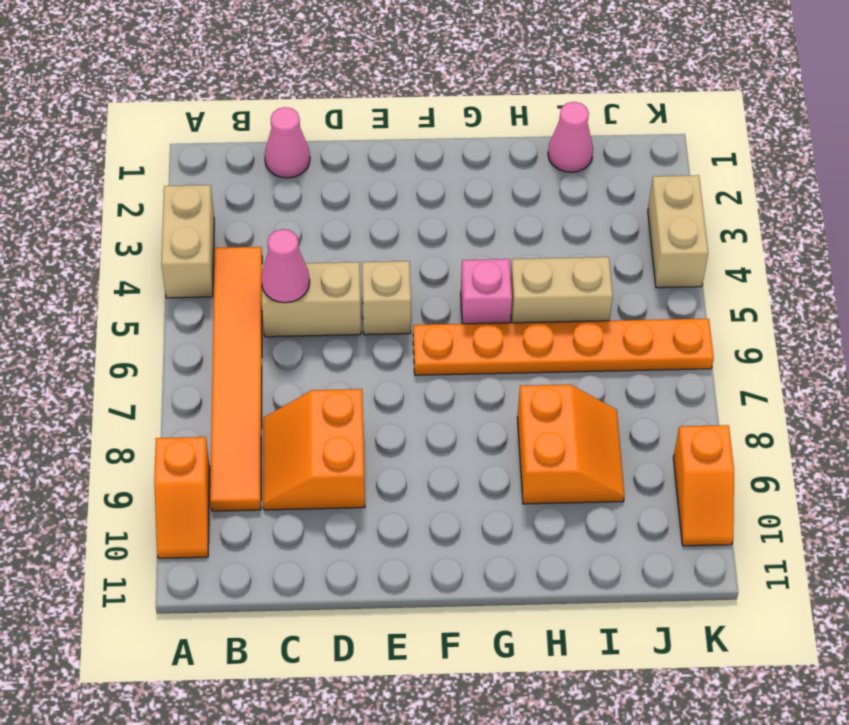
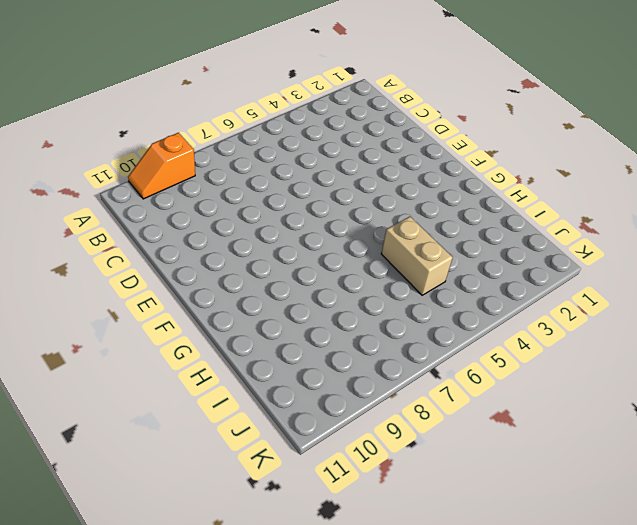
none -> tan brick A3:A4 level 1
none -> orange tile B4:B9 level 1
none -> pink cone C1 level 1

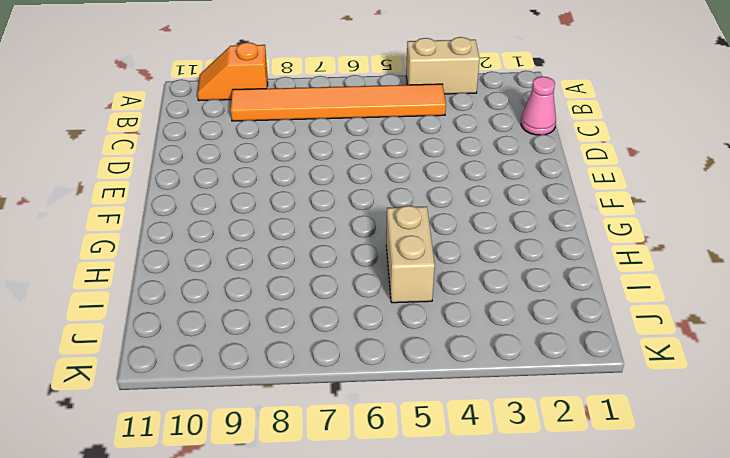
none -> tan brick C5:D5 level 1
none -> orange slope C8:D9 level 1 top D
none -> tan brick E5 level 1

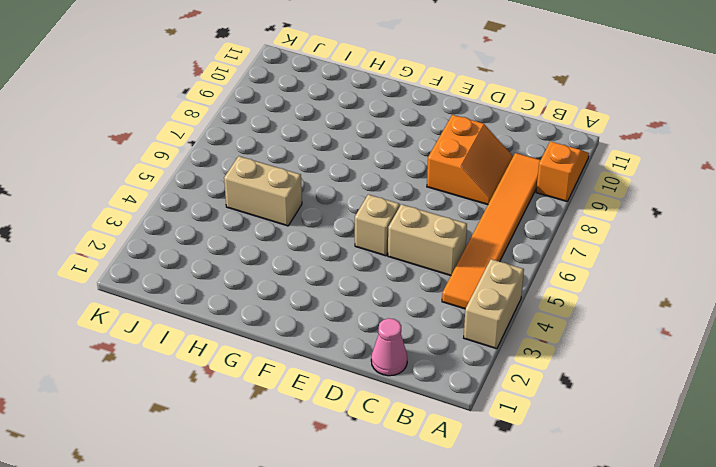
none -> orange plate F6:K6 level 1
none -> pink brick G5 level 1
none -> orange slope H8:I9 level 1 top H

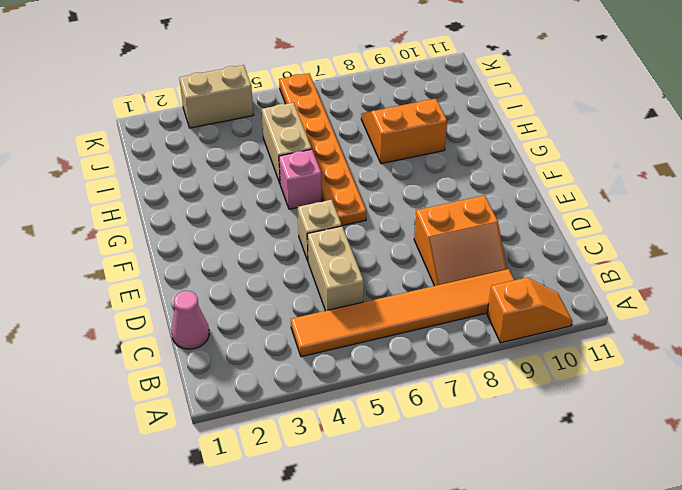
none -> tan brick A3:A4 level 1
none -> pink cone I1 level 1
none -> orange slope K9:K10 level 1 top 9

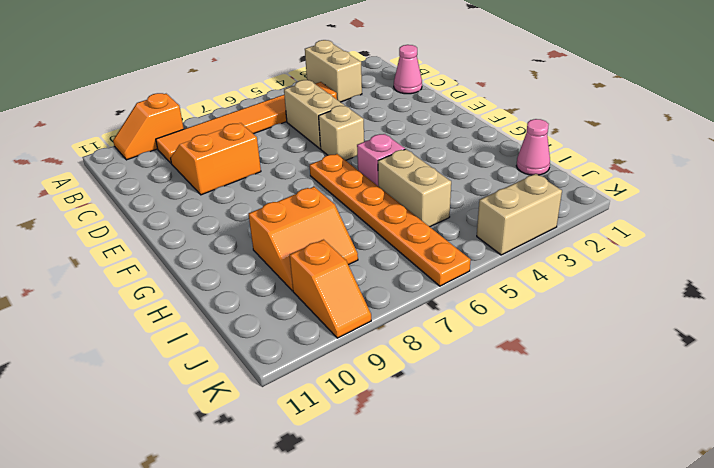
tan brick A3:B3 level 1 -> tan brick A3:A4 level 1
orange slope J9:K9 level 1 top J -> orange slope K9:K10 level 1 top 9
none -> pink cone C5 level 2

